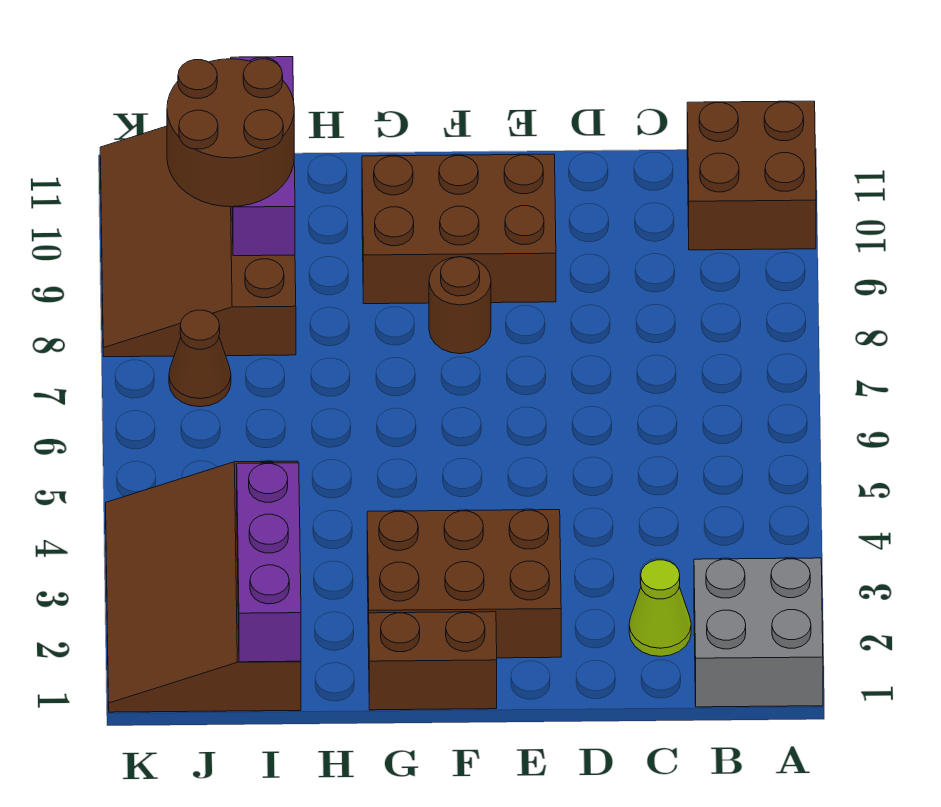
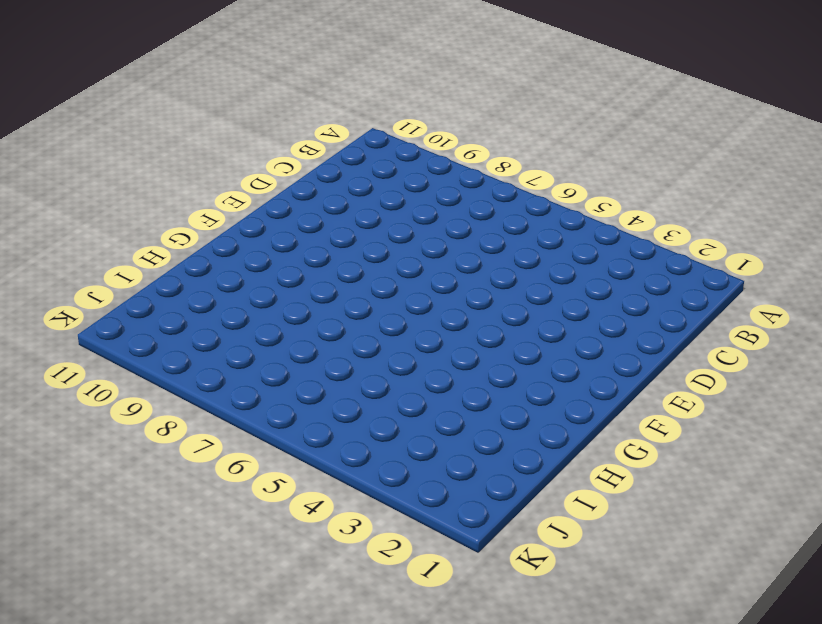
none -> grey brick A1:B2 level 1
none -> brown brick A10:B11 level 1
none -> lime cone C2 level 1

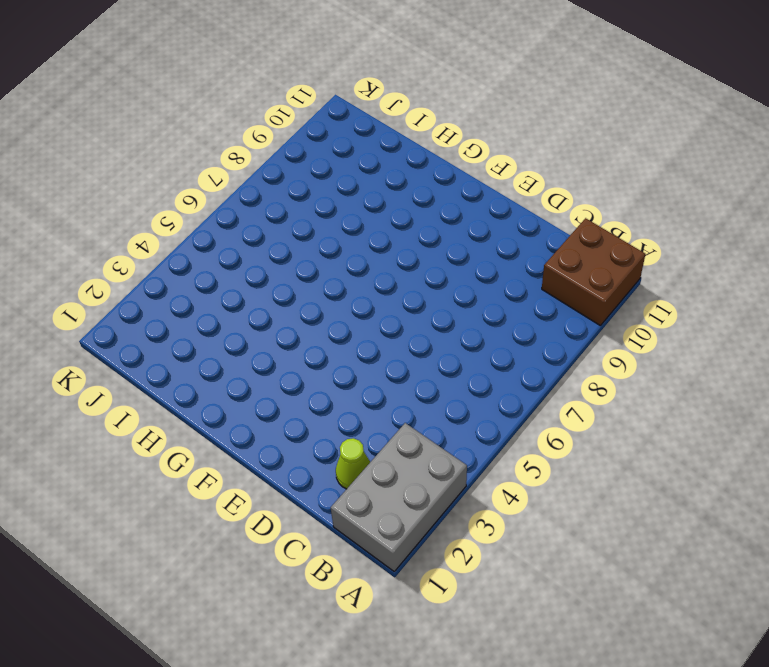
grey brick A1:B3 level 1 -> grey brick A1:B2 level 1
none -> brown brick E2:G3 level 1
none -> brown brick E9:G10 level 1
none -> brown brick F1:G1 level 1

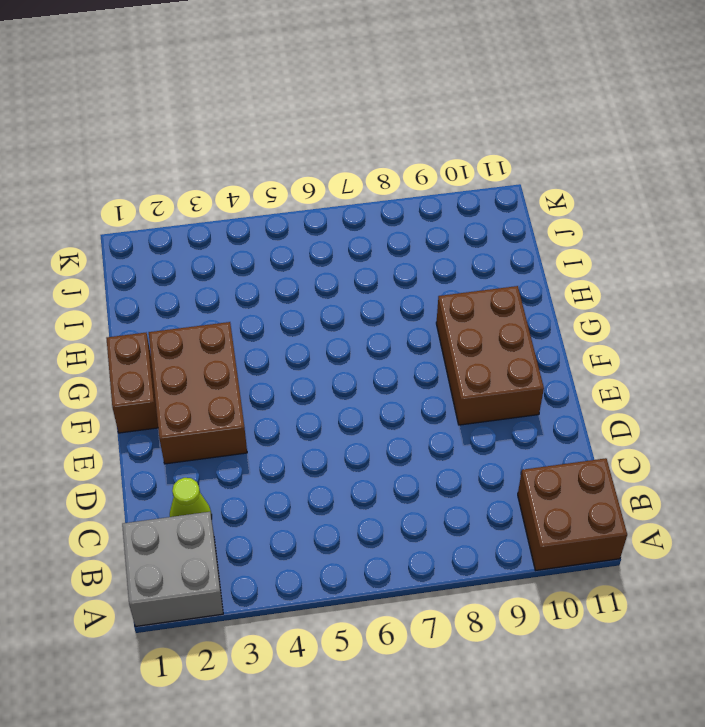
none -> brown round brick F8 level 1
none -> brown slope I1:K4 level 1 top I
none -> brown slope I8:K11 level 1 top I

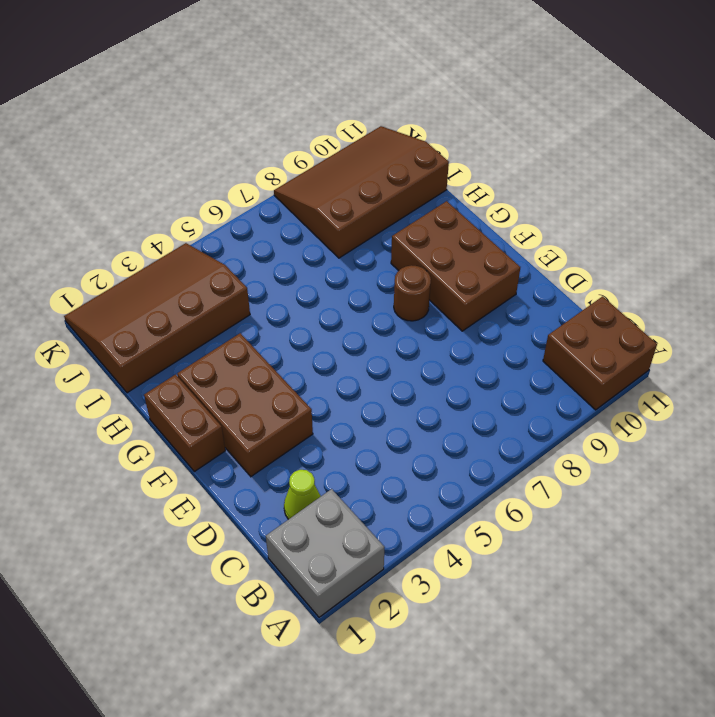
none -> brown cone J7 level 1
none -> purple brick I1:I3 level 2
none -> purple brick I9:I11 level 2

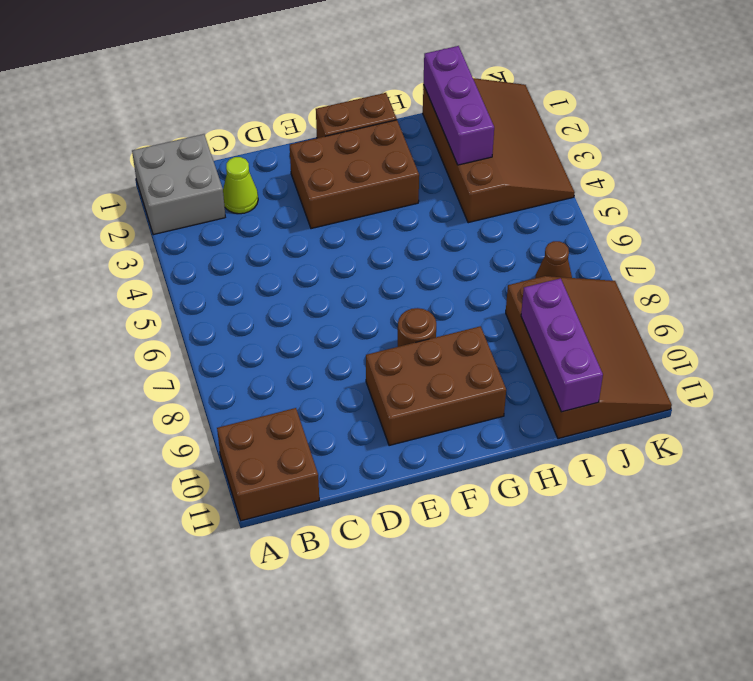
none -> brown round brick I9:J10 level 3

